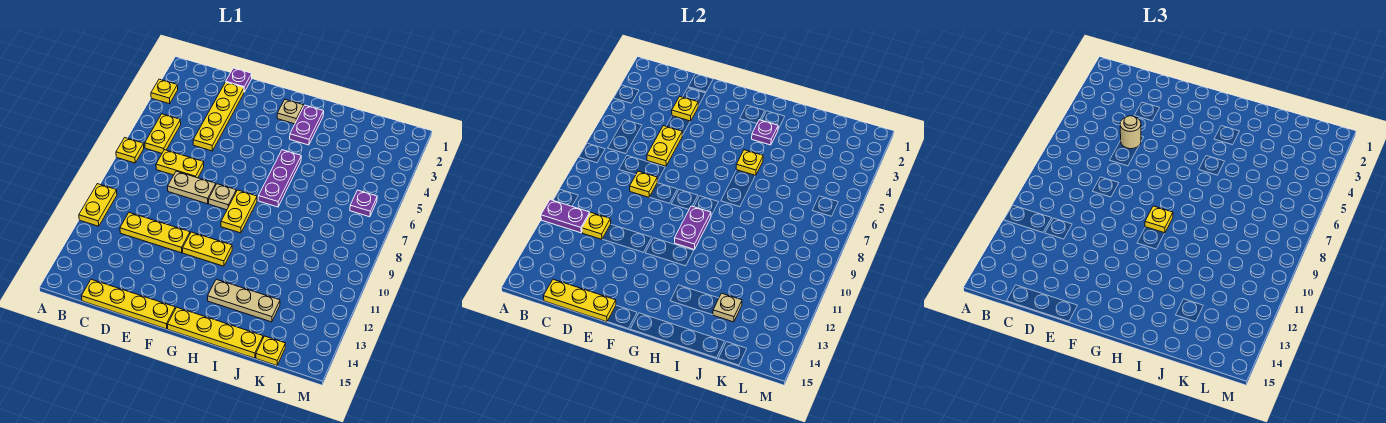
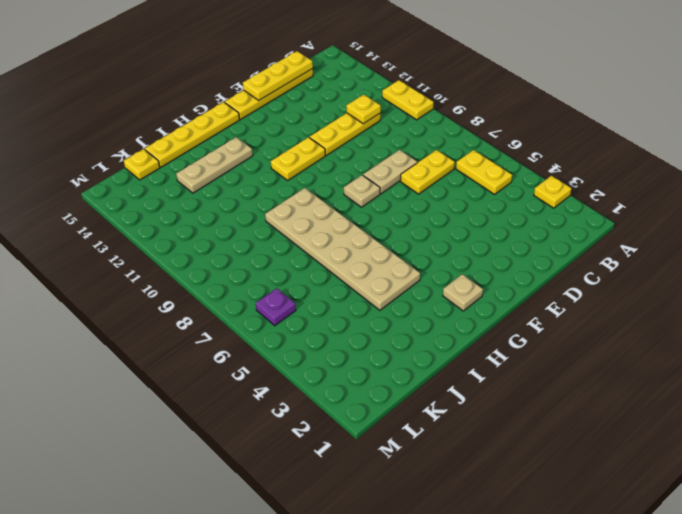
tan plate H4:I9 level 1 -> purple plate H5:H7 level 1
none -> yellow plate A7 level 1
none -> purple plate D1 level 1
none -> yellow plate D2:D5 level 1
none -> yellow plate G8:G9 level 1

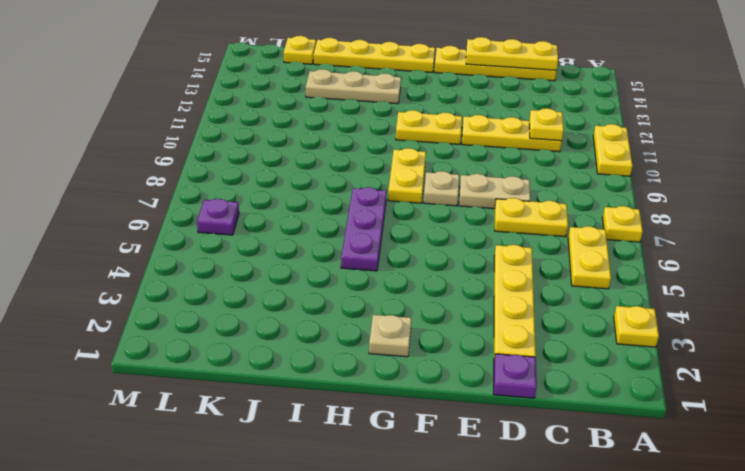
none -> purple plate H2:H3 level 1
none -> purple plate A11:B11 level 2
none -> yellow plate D3 level 2
none -> yellow plate D5:D6 level 2

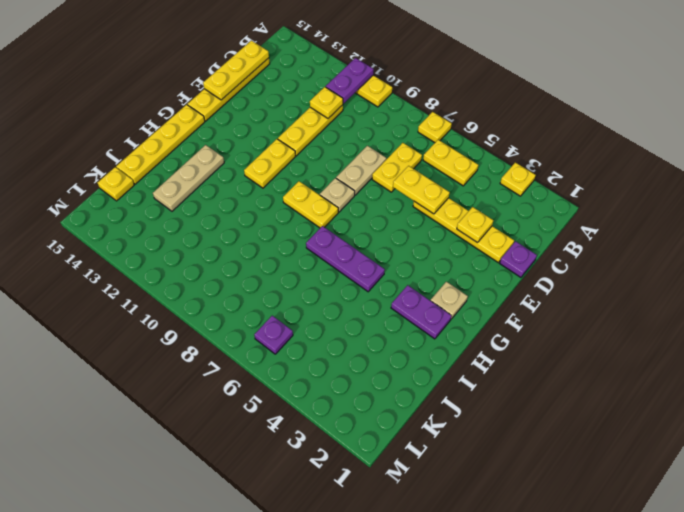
none -> yellow plate D8 level 2
none -> purple plate G9:G10 level 2
none -> purple plate H3 level 2
none -> yellow plate H5 level 2

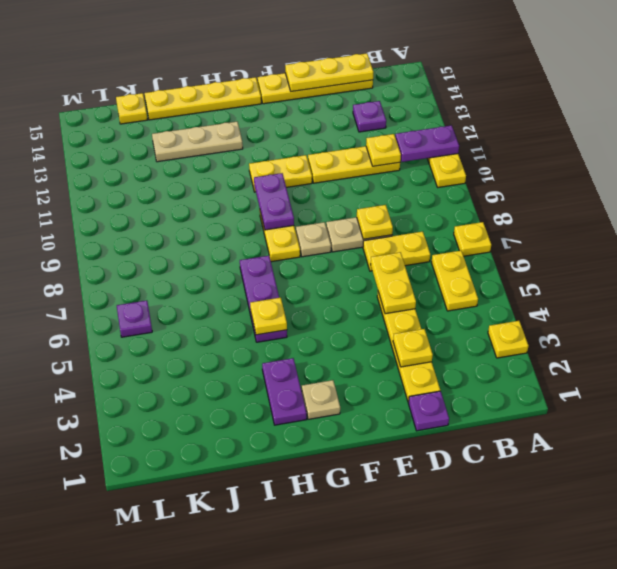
purple plate C13 level 1 -> purple plate H3 level 2
none -> tan plate J13 level 2
none -> tan round brick D5 level 3
none -> yellow plate G9 level 3

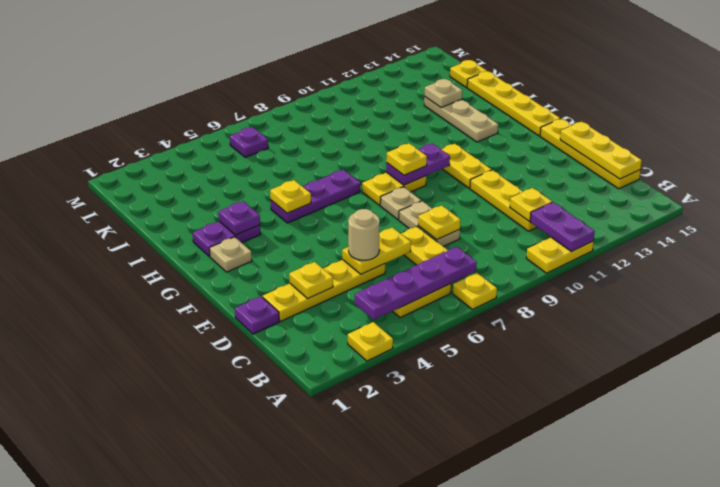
purple plate B4:B7 level 2 -> none

